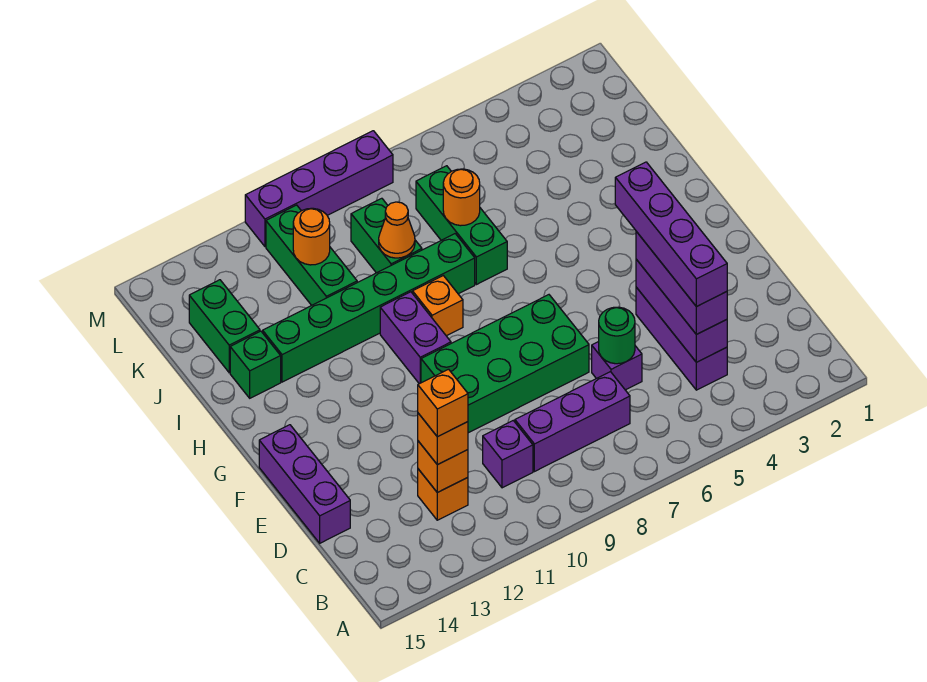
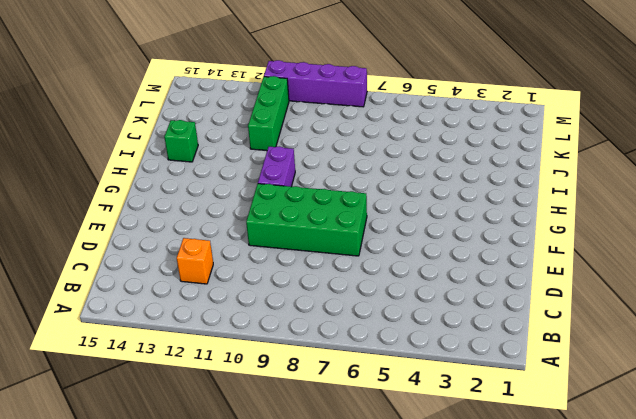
none -> purple brick C4:E4 level 1
none -> purple brick C7:C9 level 1
none -> purple brick C10 level 1

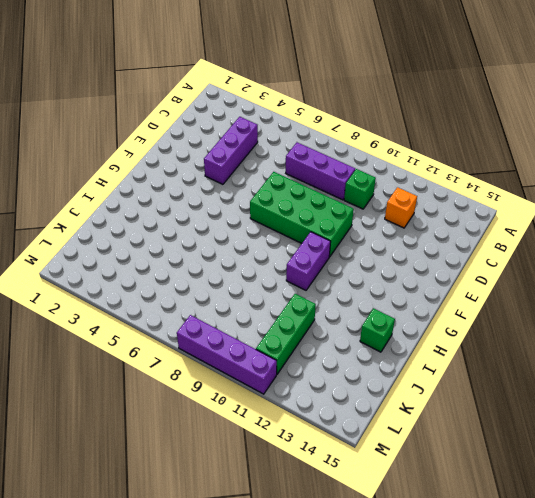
green brick C10 level 1 -> purple brick C10 level 1
none -> purple brick D6 level 1
none -> purple brick D15:F15 level 1
none -> orange brick H9 level 1

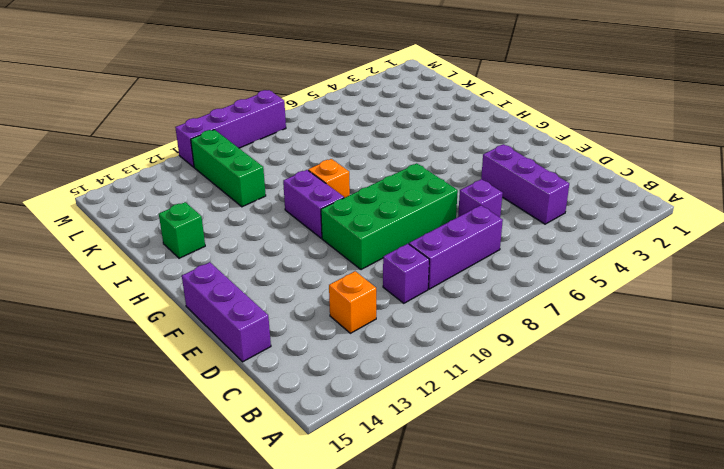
none -> green brick I7:K7 level 1
none -> green brick I8:I13 level 1
none -> green brick J9:K9 level 1

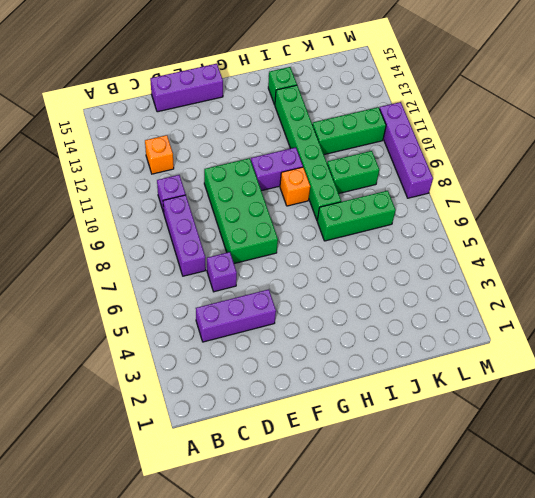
none -> green brick J14:K14 level 1
none -> purple brick C4:E4 level 2
none -> orange brick C12 level 2

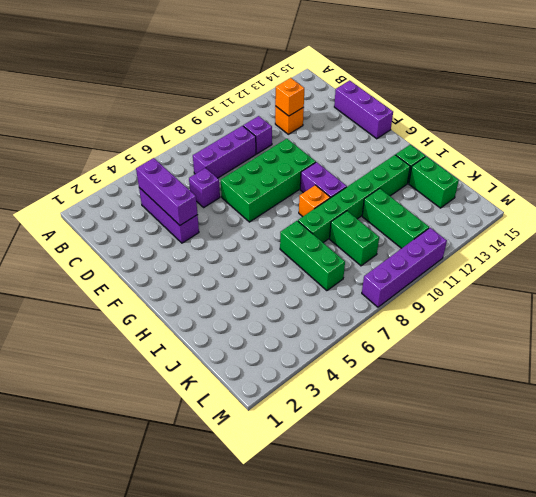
none -> green round brick D6 level 2
none -> orange round brick J7 level 2
none -> orange cone J9 level 2

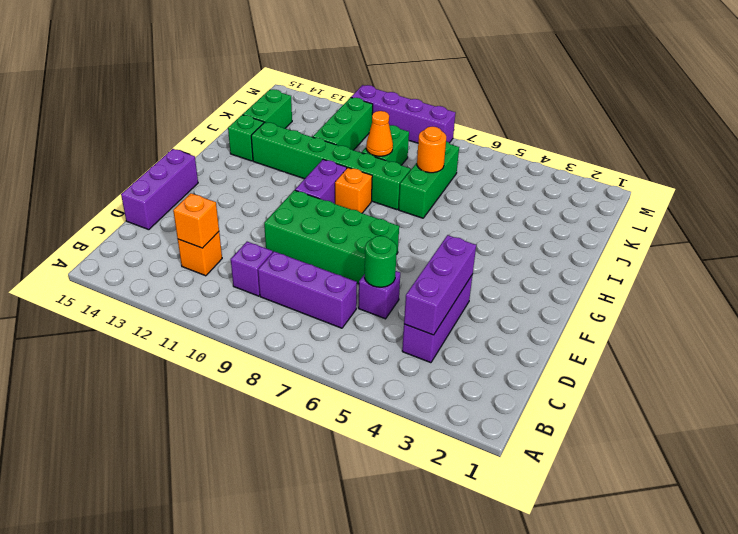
none -> orange round brick K11 level 2
none -> purple brick C4:E4 level 3
none -> orange brick C12 level 3

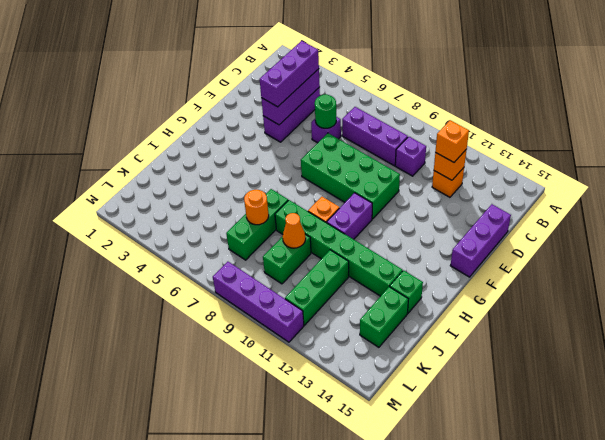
none -> orange round brick K11 level 2
none -> purple brick C4:F4 level 4
none -> orange brick C12 level 4

